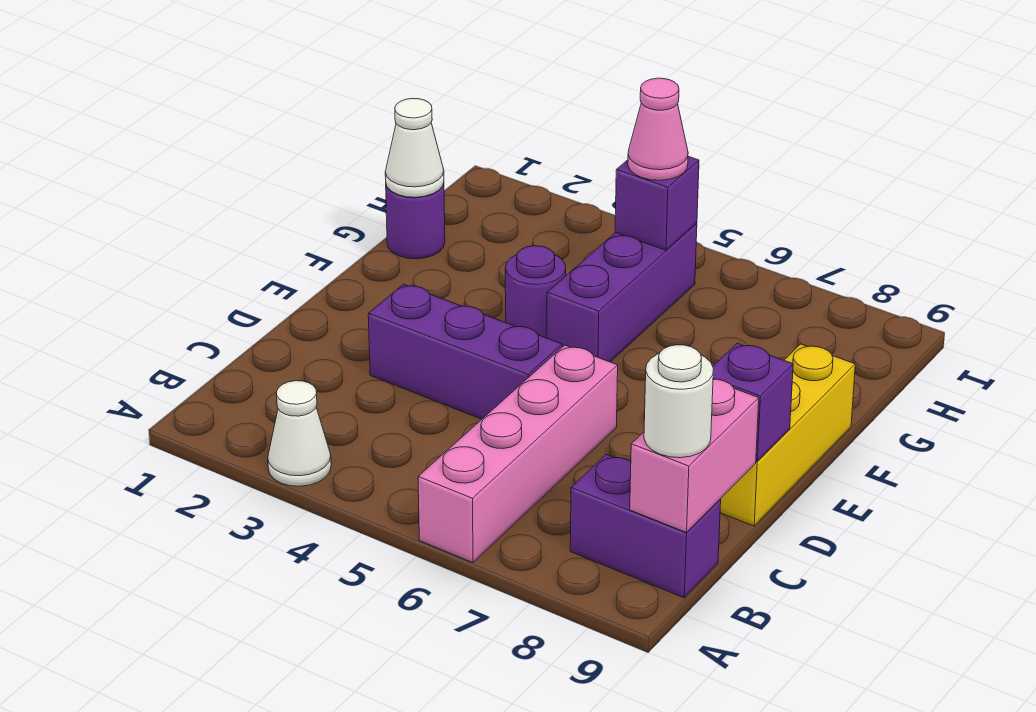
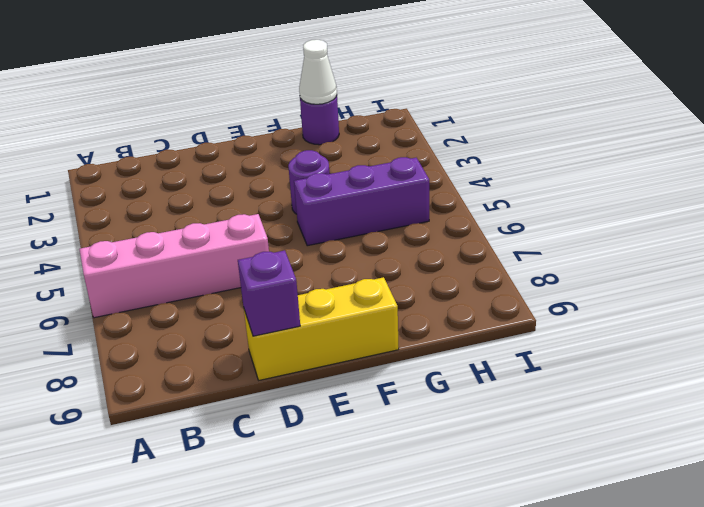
none -> white cone A3 level 1
none -> purple brick B8:B9 level 1
none -> purple brick D3:D5 level 1

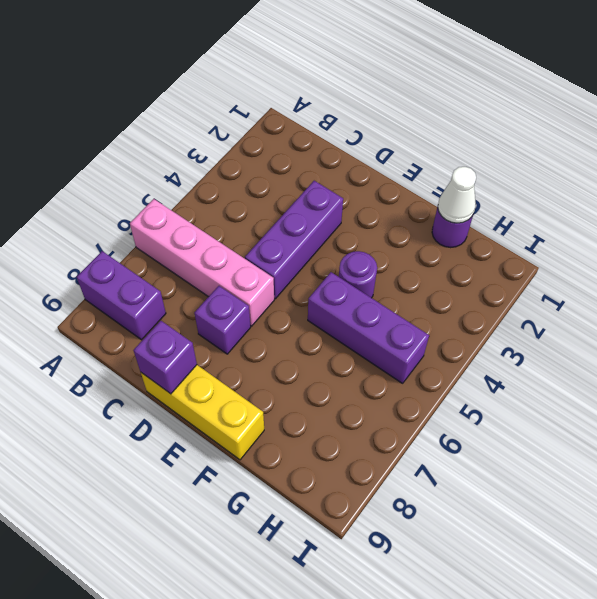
purple brick A8:B8 level 1 -> purple brick B8:B9 level 1
purple brick D7 level 1 -> purple brick H5 level 2
none -> white cone A3 level 1
none -> pink brick B9:C9 level 2
none -> white round brick B9 level 3

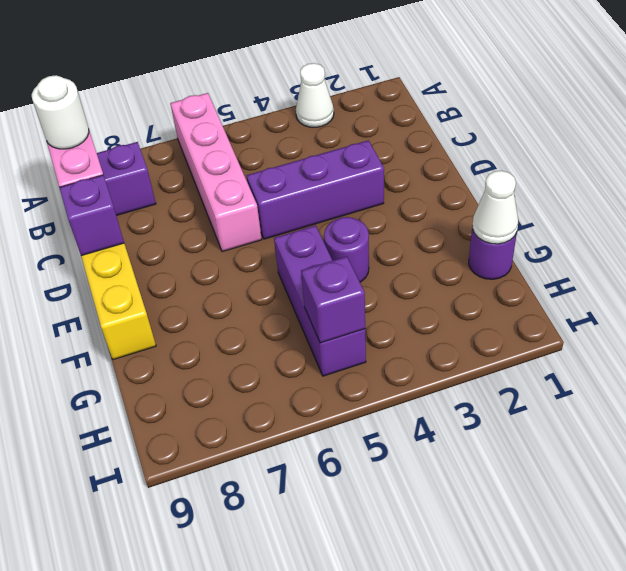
none -> pink cone H5 level 3

